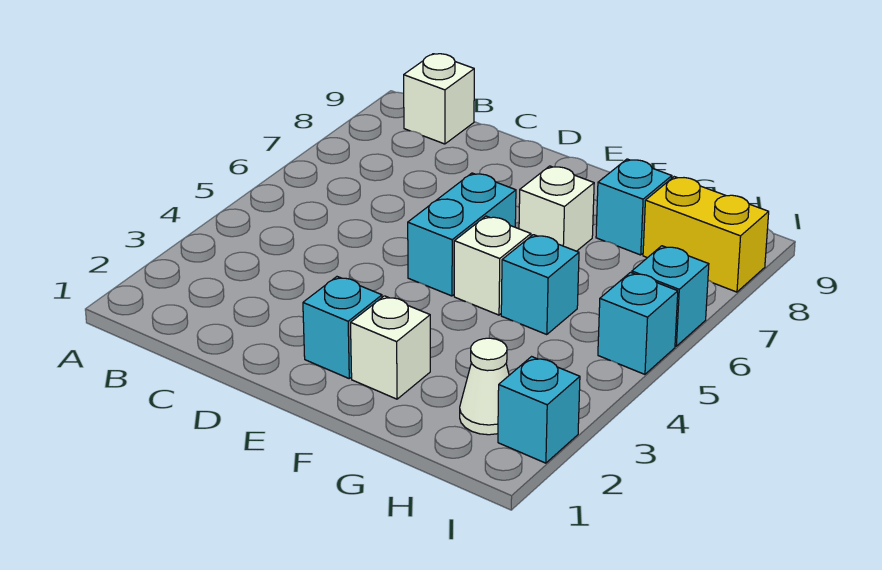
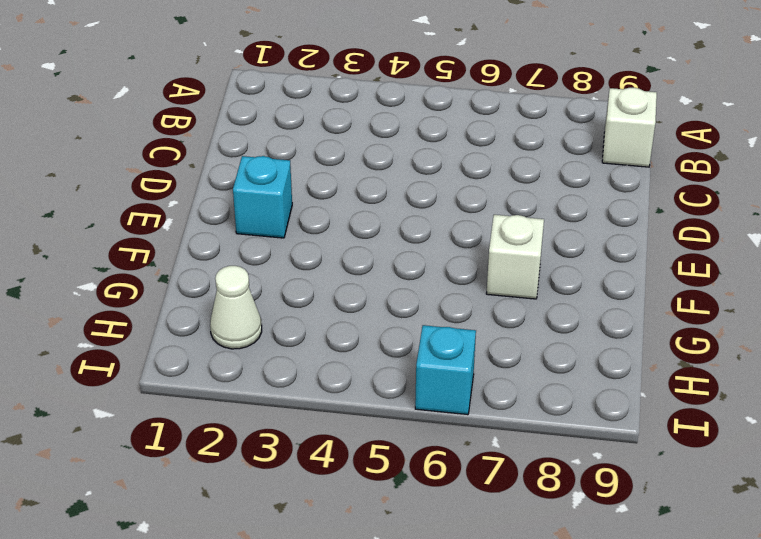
none -> cyan brick E5:E6 level 1
none -> white brick F2 level 1
none -> white brick F5 level 1

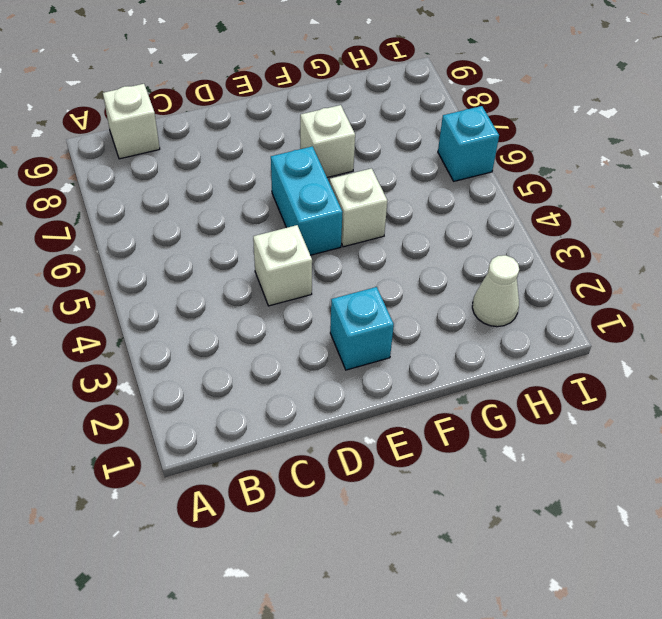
white brick D4 level 1 -> white brick F2 level 1
none -> cyan brick G5 level 1
none -> cyan brick G8 level 1
none -> yellow brick H8:I8 level 1

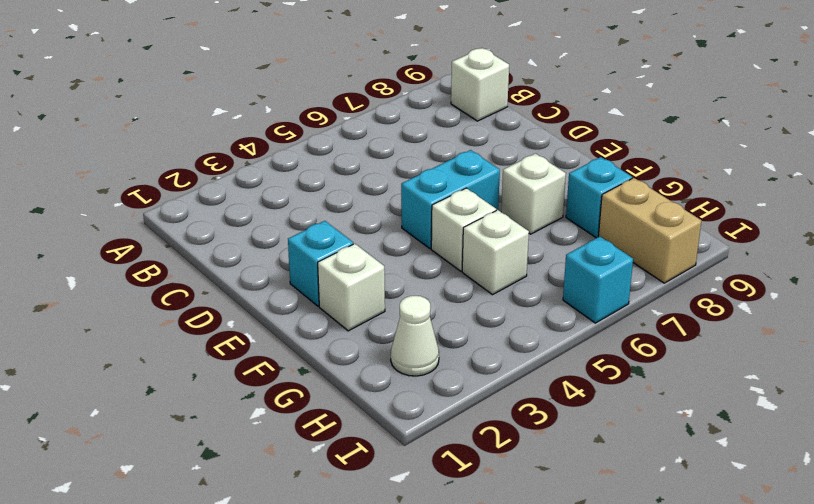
white brick G5 level 1 -> cyan brick G5 level 1
tan brick H8:I8 level 1 -> yellow brick H8:I8 level 1
none -> cyan brick I2 level 1
none -> cyan brick I5 level 1

